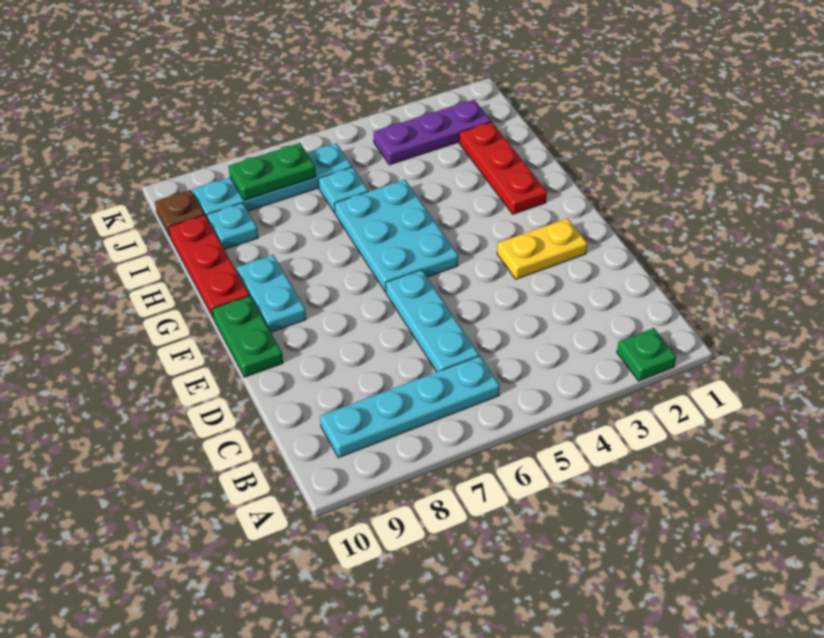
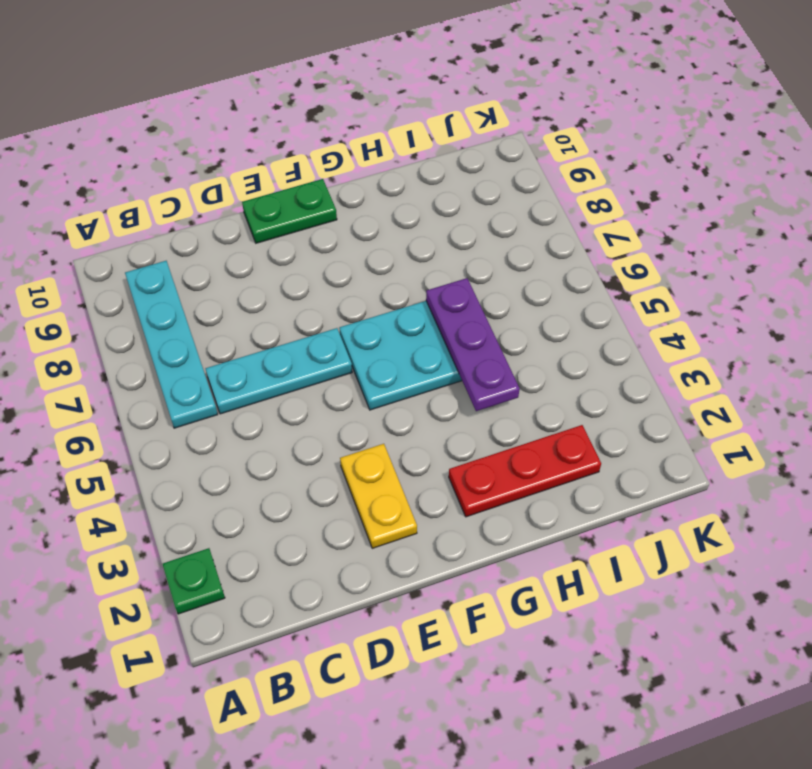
purple plate H4:H6 level 2 -> purple plate J2:J4 level 1
none -> cyan plate F9:G9 level 1
none -> red plate G10:I10 level 1
none -> cyan plate I6 level 1

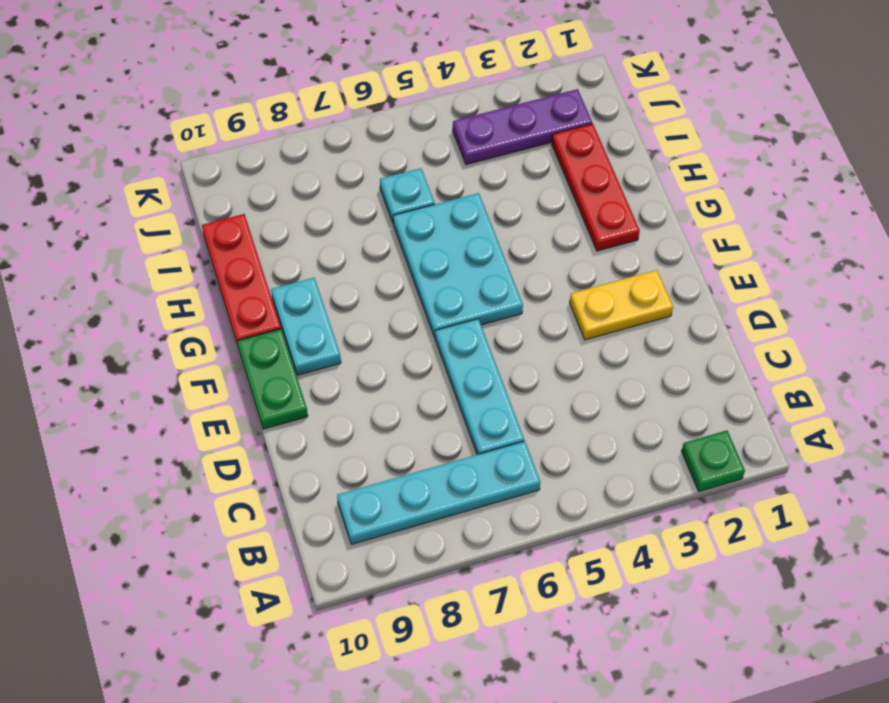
none -> cyan plate I9 level 1
none -> cyan plate J6:J9 level 1
none -> brown plate J10 level 1

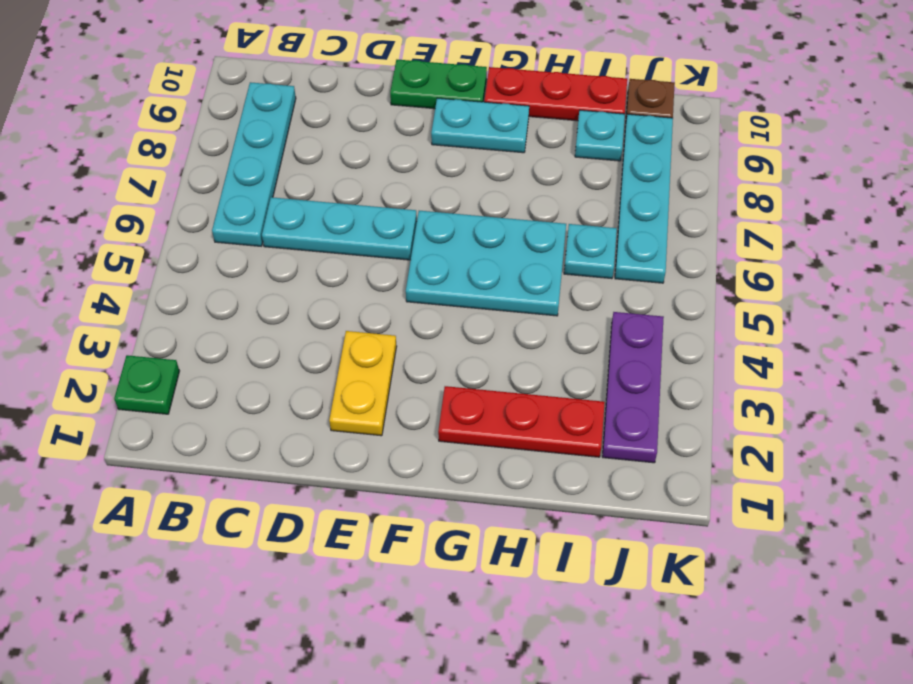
none -> green plate J7:J8 level 2

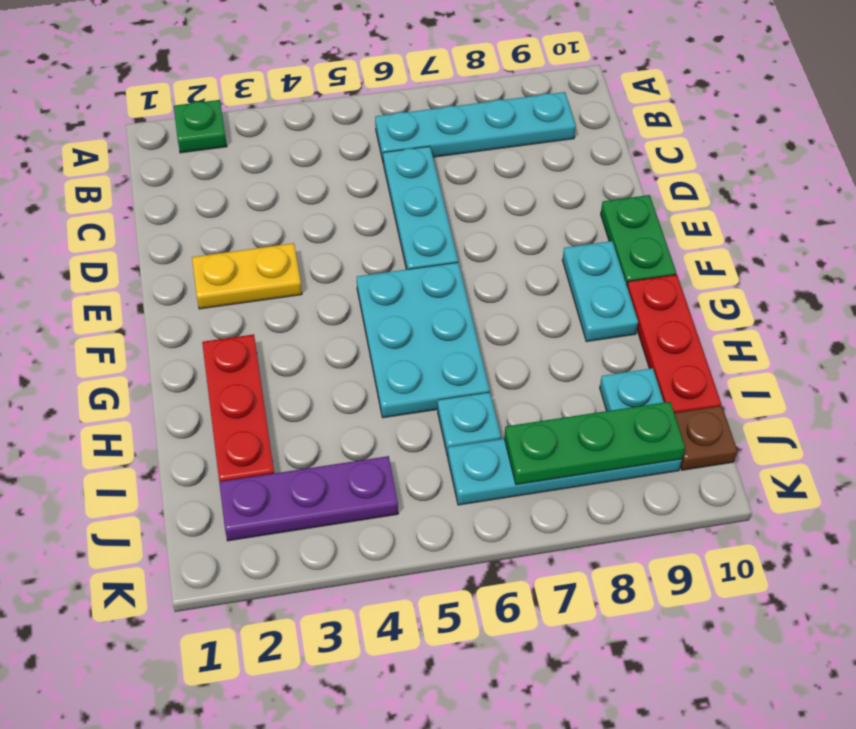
green plate J7:J9 level 2 -> green plate J7:J8 level 2

